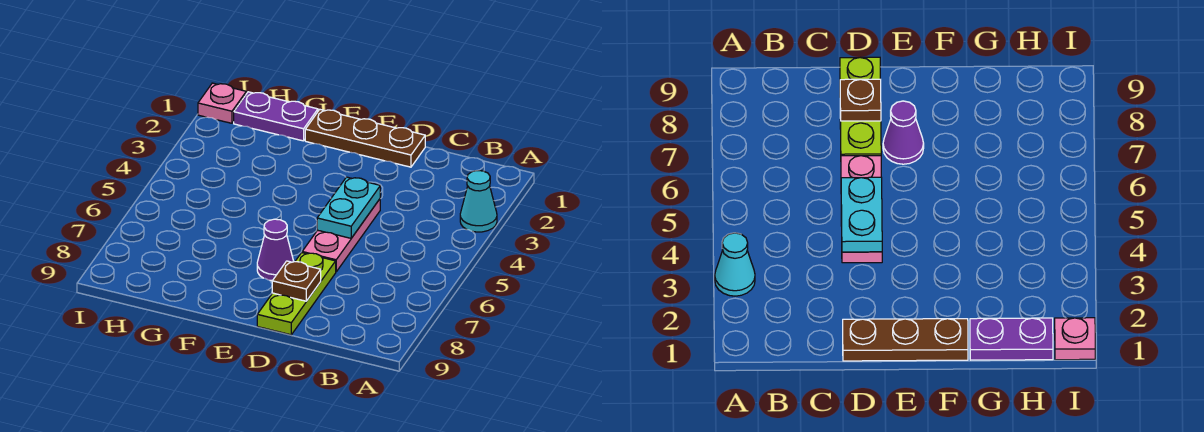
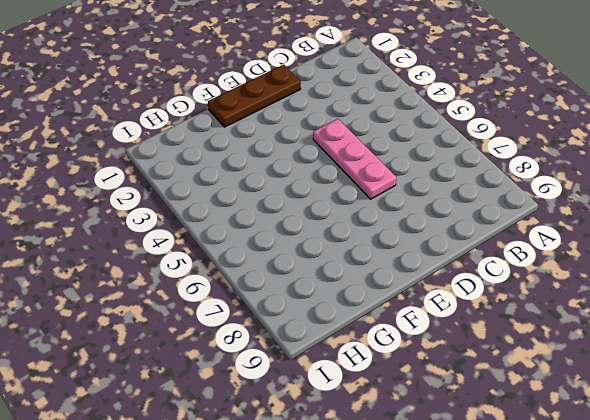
none -> cyan cone A3 level 1
none -> lime plate D7:D9 level 1

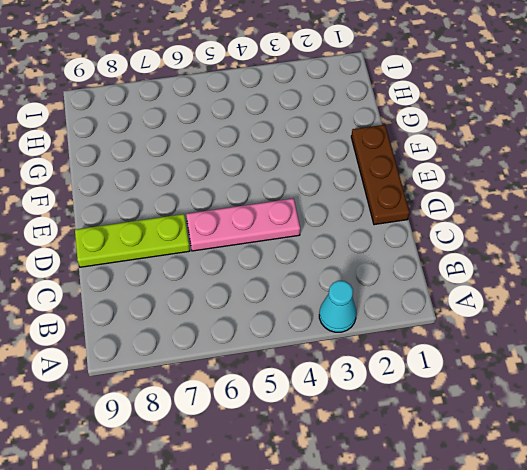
none -> purple cone E7 level 1
none -> purple plate G1:H1 level 1

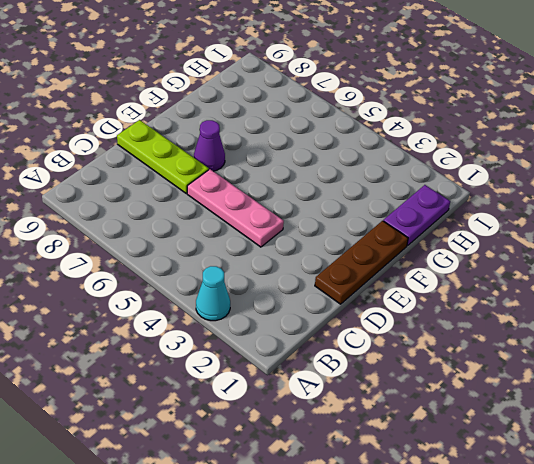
none -> pink plate I1 level 1
none -> cyan plate D4:D5 level 2

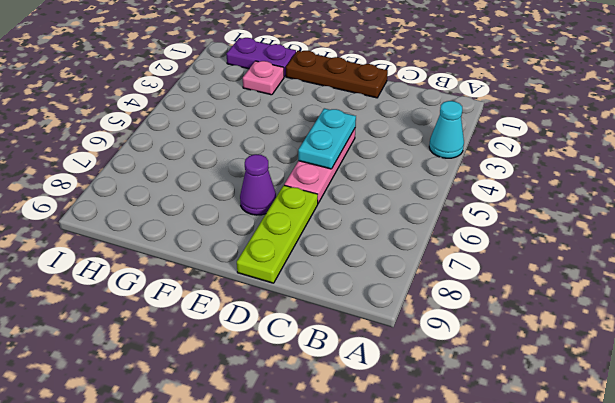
pink plate G2 level 1 -> pink plate I1 level 1
none -> brown plate D8 level 2

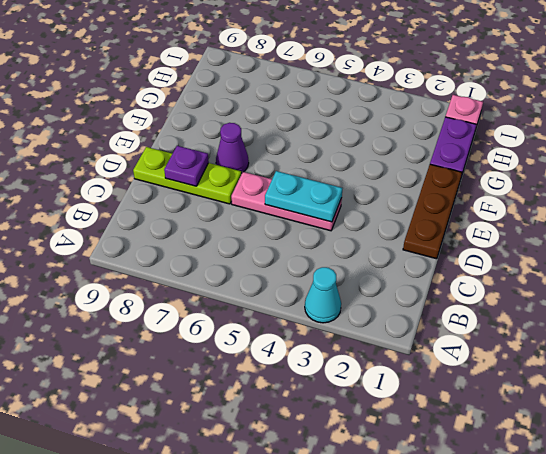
purple plate D8 level 2 -> brown plate D8 level 2

